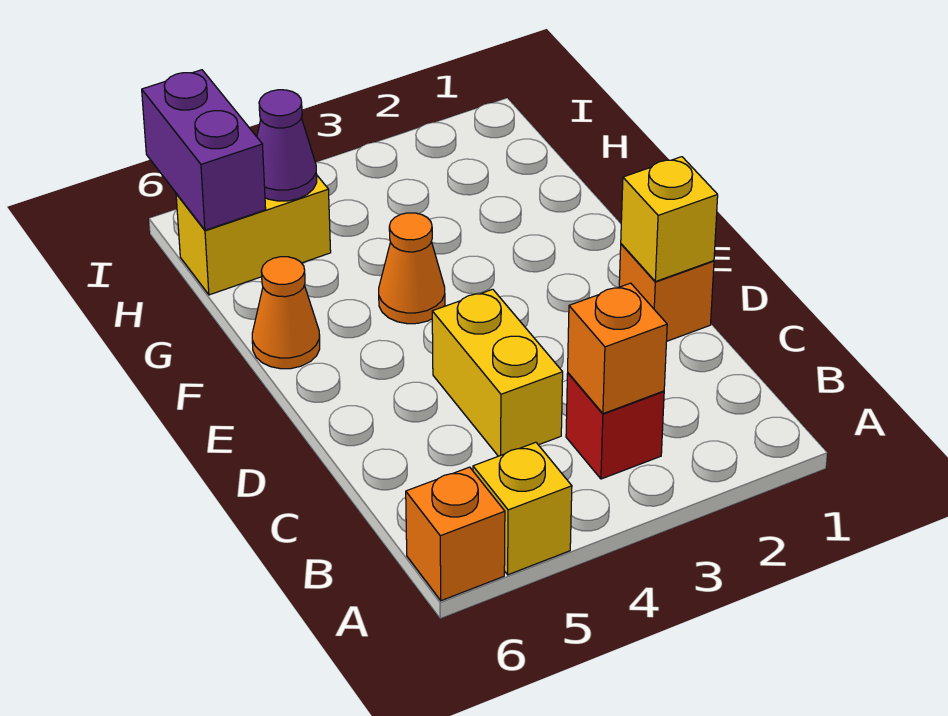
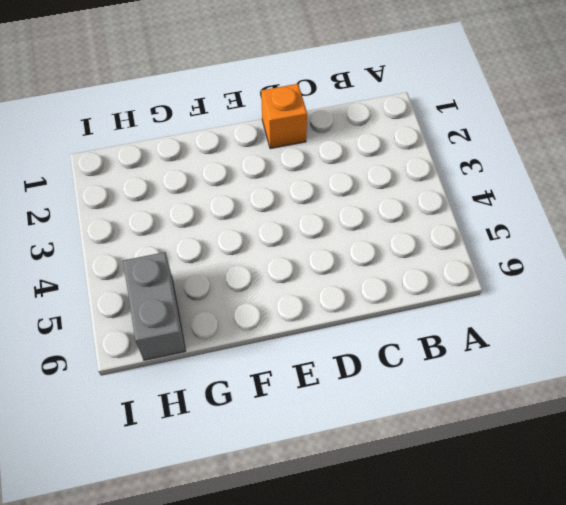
grey brick H5:H6 level 1 -> yellow brick H5:H6 level 1
none -> yellow brick A5 level 1
none -> orange brick A6 level 1
none -> red brick B3 level 1

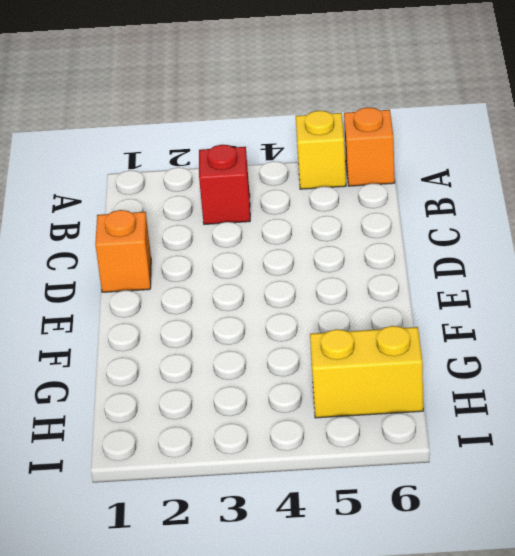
none -> yellow brick C4:D4 level 1
none -> orange cone F4 level 1
none -> orange cone F6 level 1

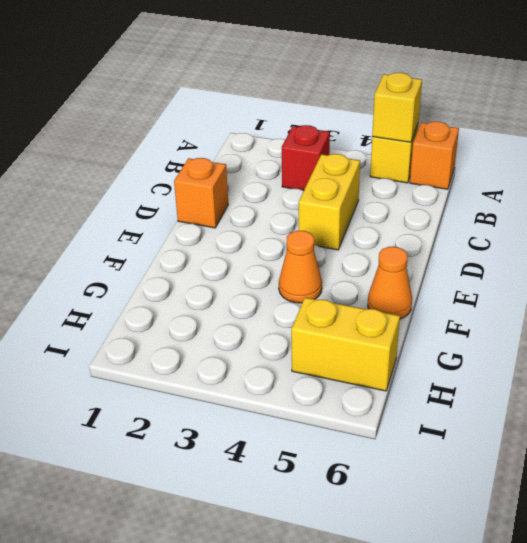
yellow brick A5 level 2 -> yellow brick D1 level 2
none -> orange brick B3 level 2
none -> purple cone H5 level 2
none -> purple brick H6:I6 level 2

